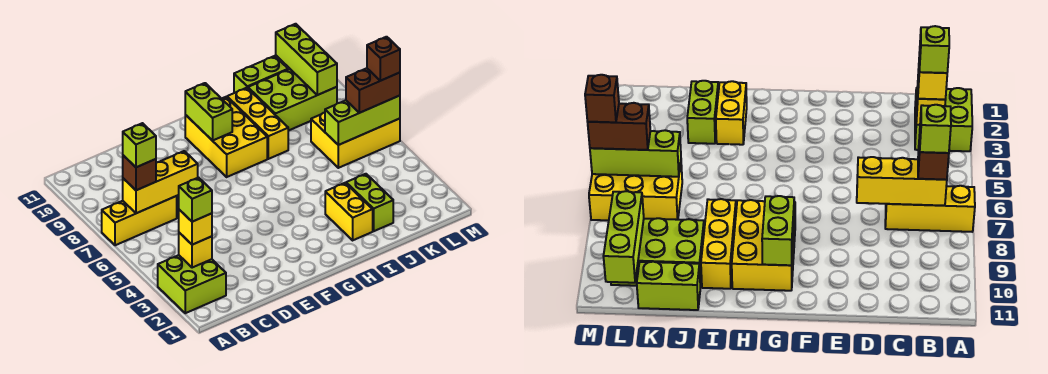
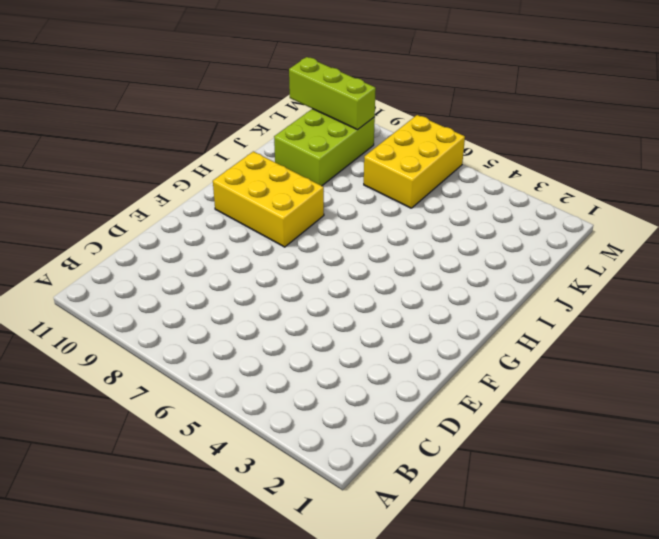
none -> lime brick A2:B3 level 1
none -> yellow brick A7:C7 level 1
none -> yellow brick I2:I3 level 1

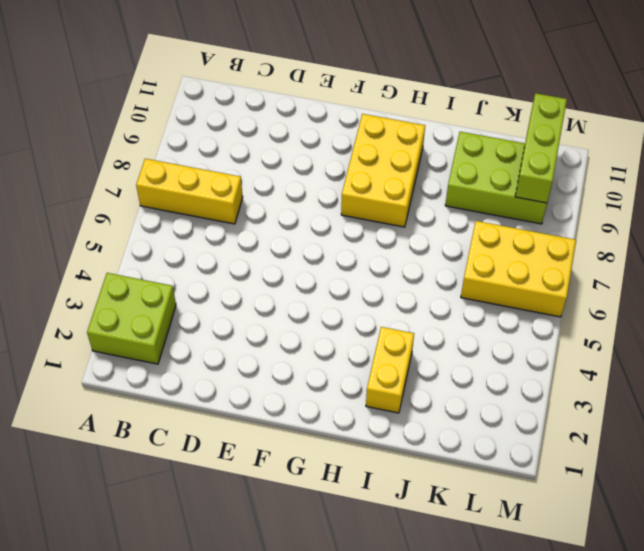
none -> yellow brick I8:I10 level 1
none -> lime brick J2:J3 level 1
none -> lime brick J11:K11 level 1

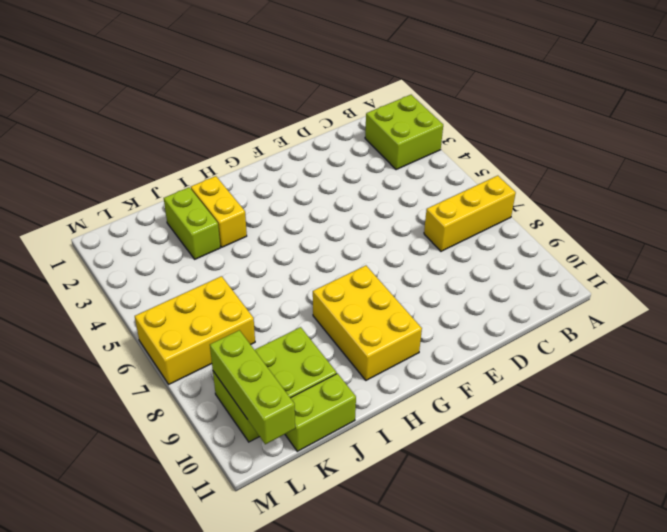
none -> yellow brick I8:I10 level 1
none -> yellow brick B3 level 2
none -> yellow brick B7:D7 level 2

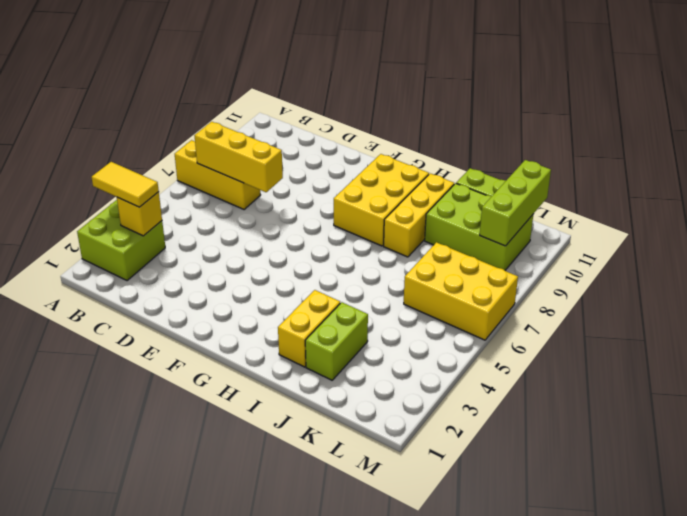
yellow tile A3:B3 level 3 -> yellow brick B3 level 3
none -> lime brick G9:G10 level 2
none -> lime brick K6:M6 level 2
none -> brown brick B7 level 3

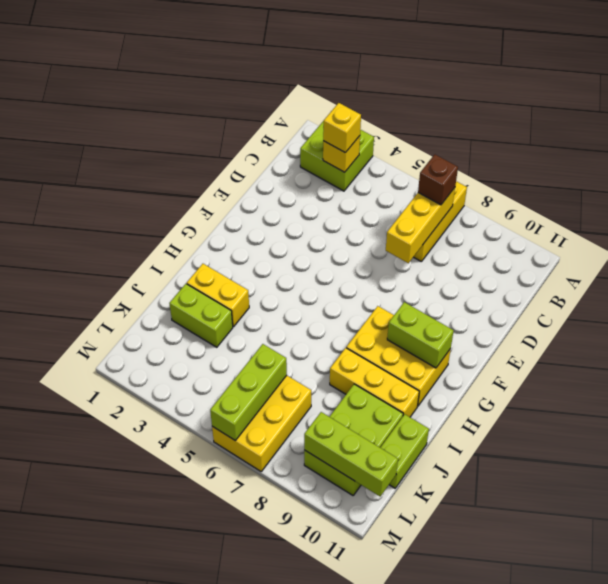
none -> brown brick L6:M6 level 3
none -> lime brick B3 level 4
none -> lime brick B7 level 4

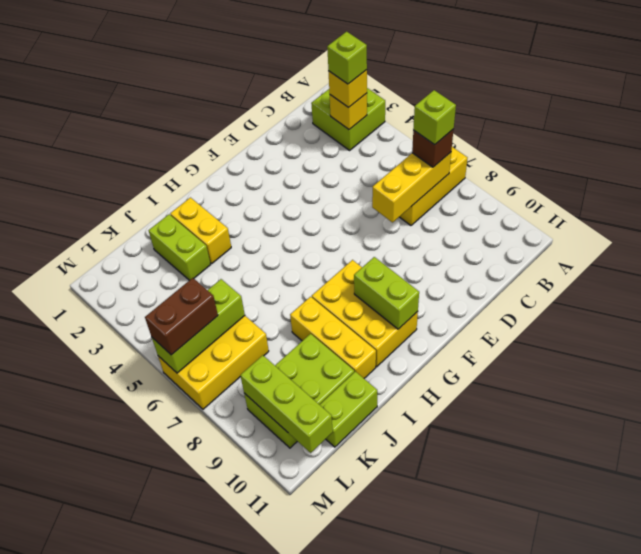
none -> brown brick M6 level 4

